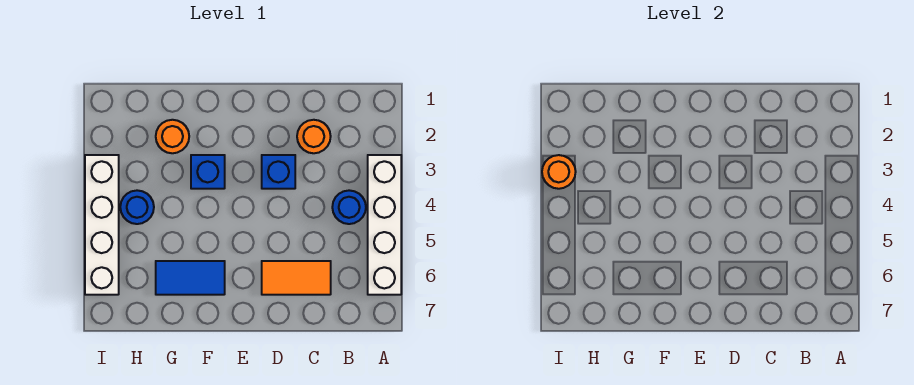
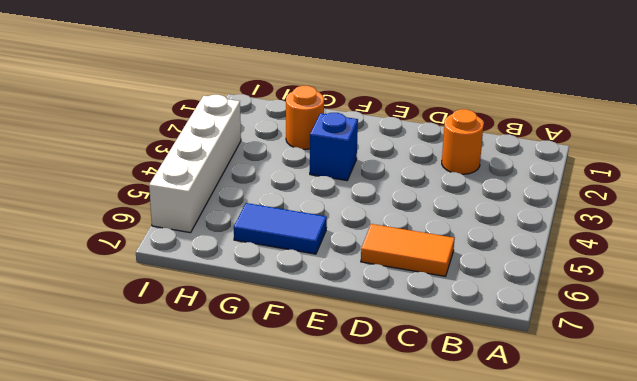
none -> white brick A3:A6 level 1
none -> blue round brick B4 level 1

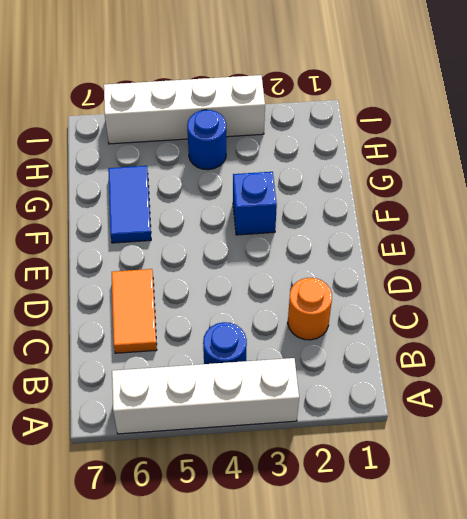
none -> blue brick D3 level 1
none -> orange round brick G2 level 1

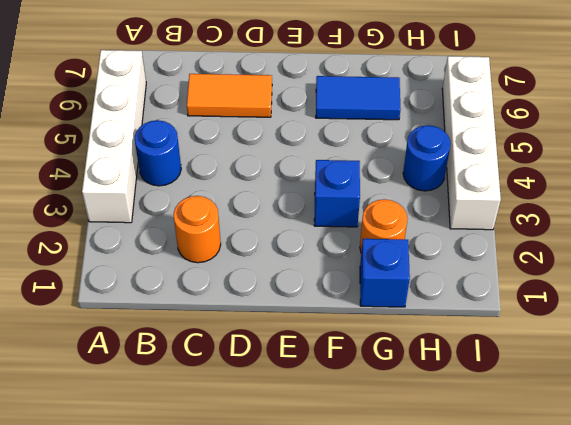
blue brick G1 level 1 -> blue brick D3 level 1
none -> orange round brick I3 level 2

